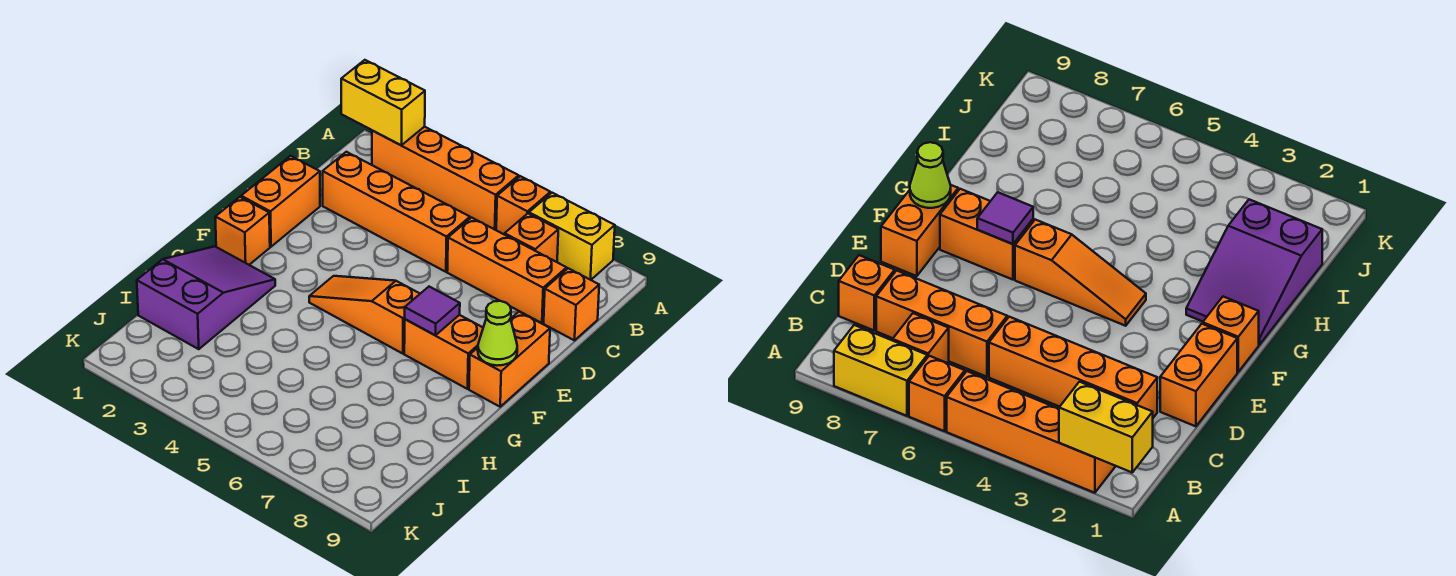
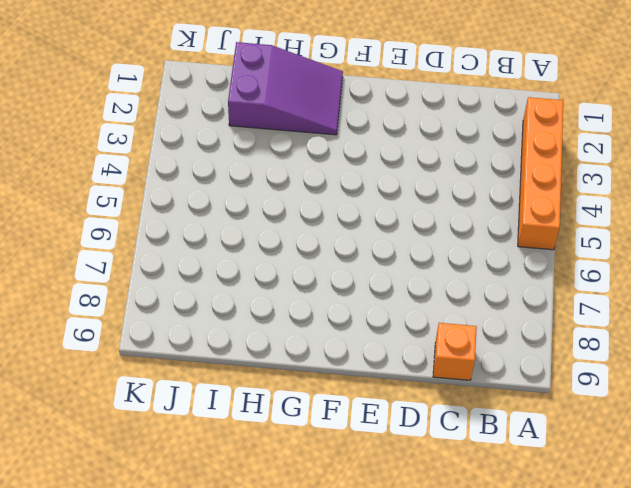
none -> orange brick A6 level 1
none -> yellow brick A7:A8 level 1
none -> orange brick B7 level 1

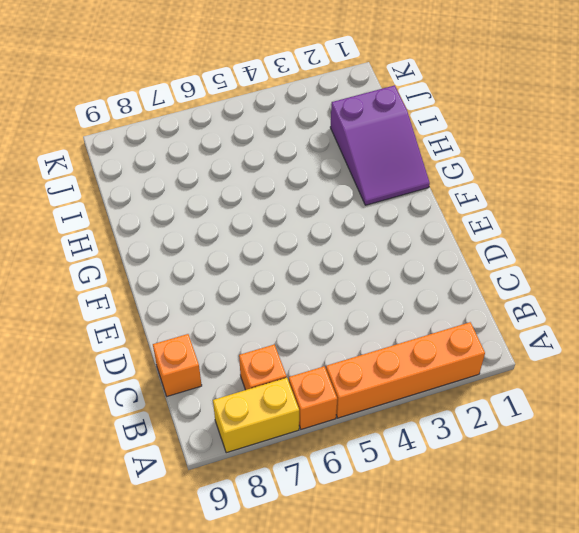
none -> orange brick C2:C5 level 1
none -> orange brick C6:C8 level 1
none -> orange brick D1:E1 level 1

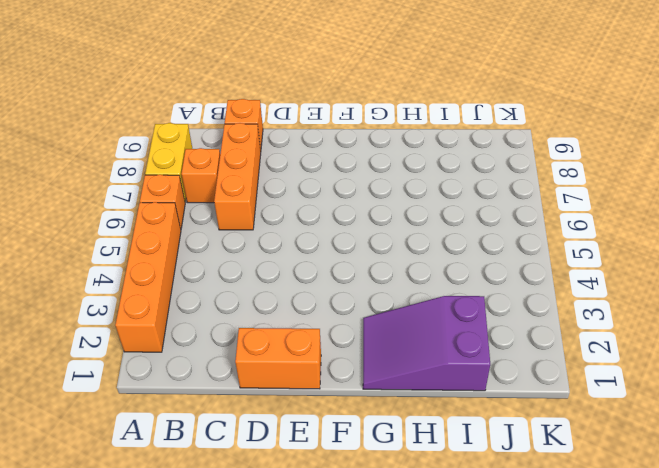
none -> orange brick C2:C5 level 1
none -> orange brick E9:F9 level 1
none -> orange brick F1 level 1

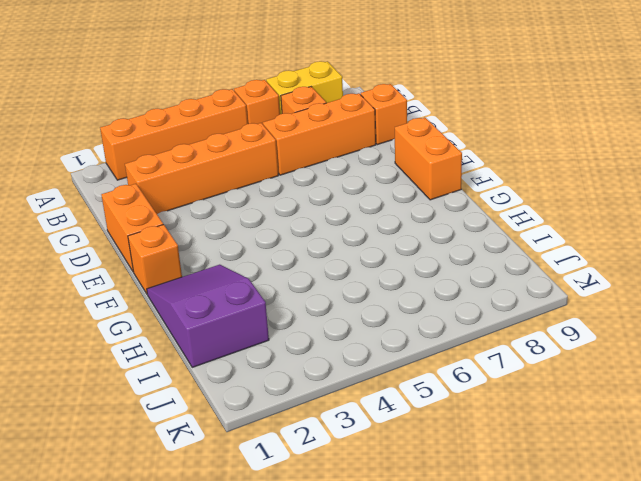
none -> orange slope F4:F6 level 1 top 6
none -> orange brick F7:F8 level 1
none -> yellow brick A1:A2 level 2

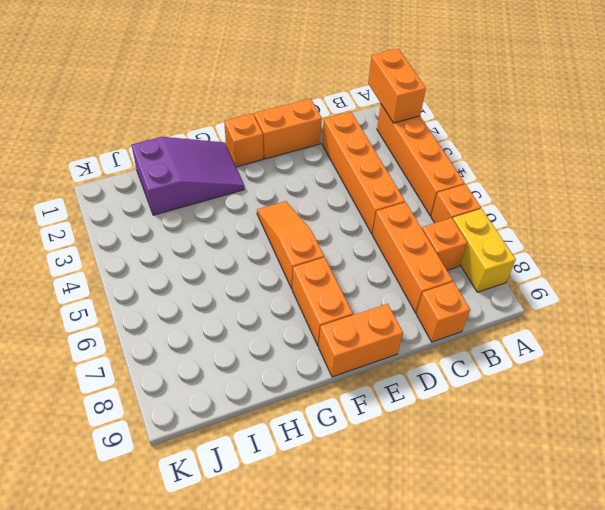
orange brick A1:A2 level 2 -> yellow brick A1:A2 level 2
none -> purple tile F7 level 2
none -> lime cone F9 level 2

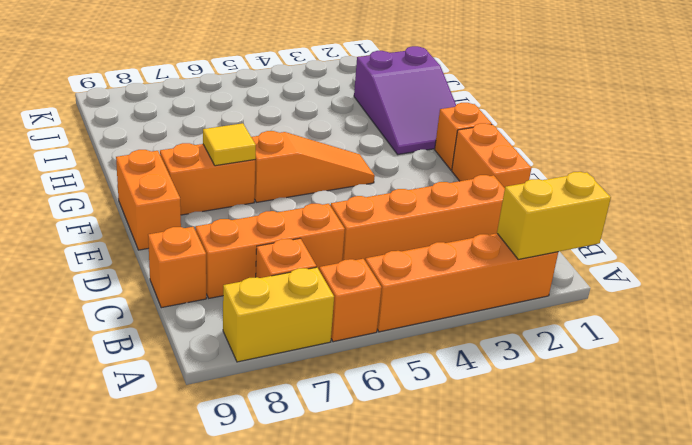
yellow tile F7 level 2 -> purple tile F7 level 2
none -> lime cone F9 level 2

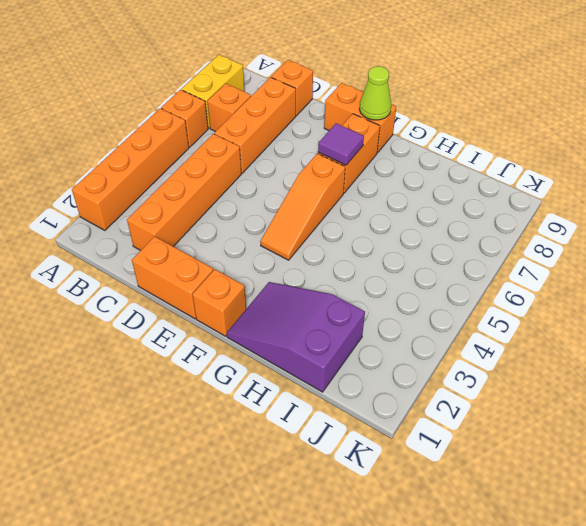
none -> yellow brick A1:A2 level 2

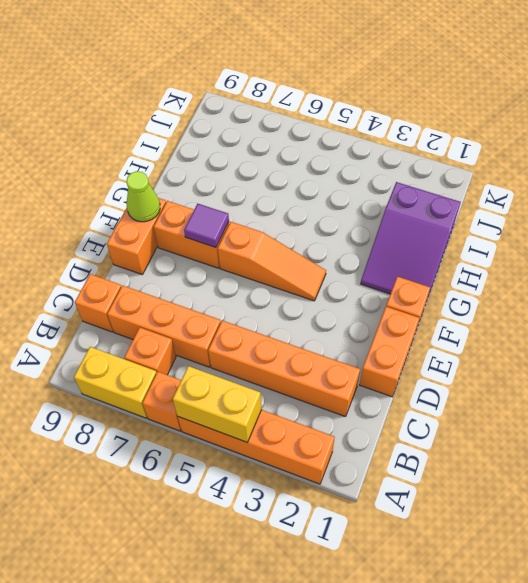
yellow brick A4:A5 level 2 -> yellow brick A1:A2 level 2

